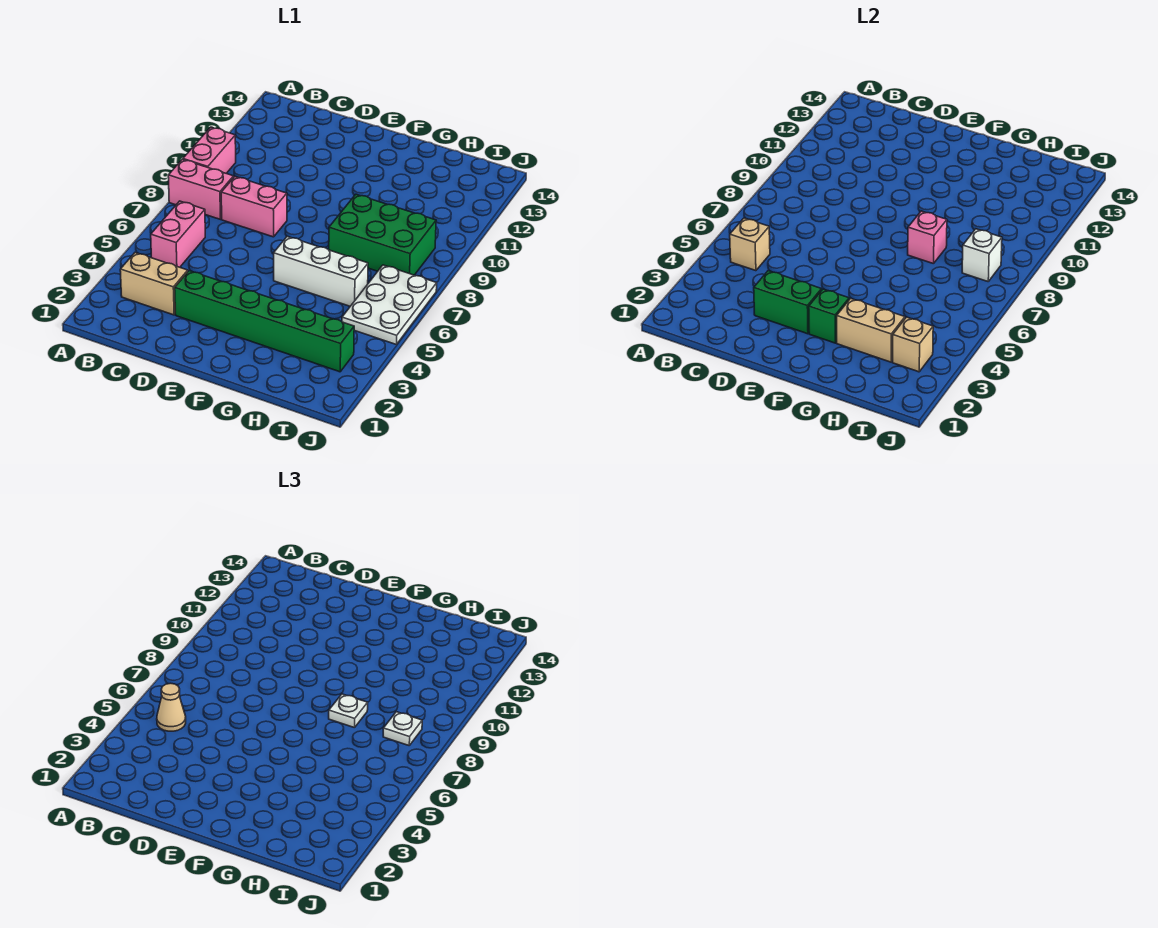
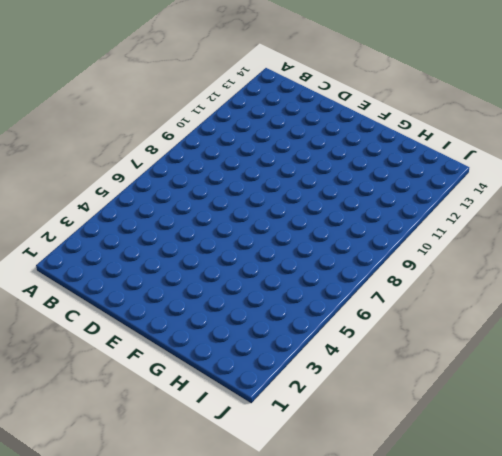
none -> pink brick A8:B8 level 1
none -> pink brick A9:A10 level 1
none -> tan brick B3:C3 level 1

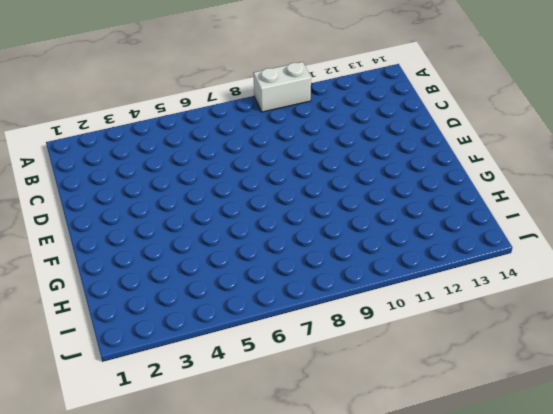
white brick A9:A10 level 1 -> pink brick A9:A10 level 1
none -> pink brick A8:B8 level 1
none -> tan brick B3:C3 level 1
none -> pink brick B5:B6 level 1

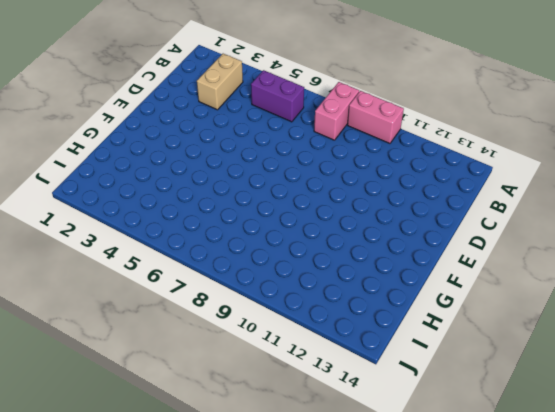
purple brick B5:B6 level 1 -> pink brick B5:B6 level 1
none -> pink brick C8:D8 level 1
none -> green brick D3:I3 level 1
none -> white brick F6:H6 level 1

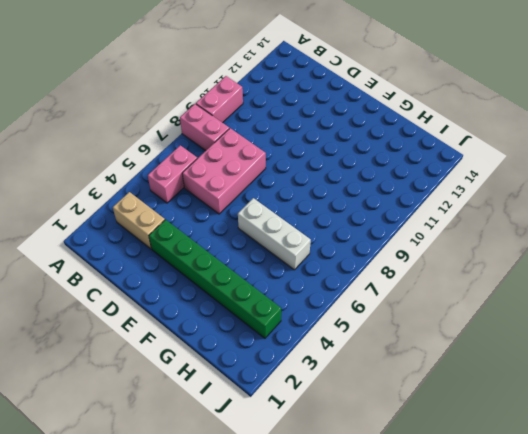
pink brick C6:D8 level 1 -> pink brick C8:D8 level 1
none -> green brick G8:I9 level 1
none -> white plate I5:J7 level 1
none -> tan brick B5 level 2

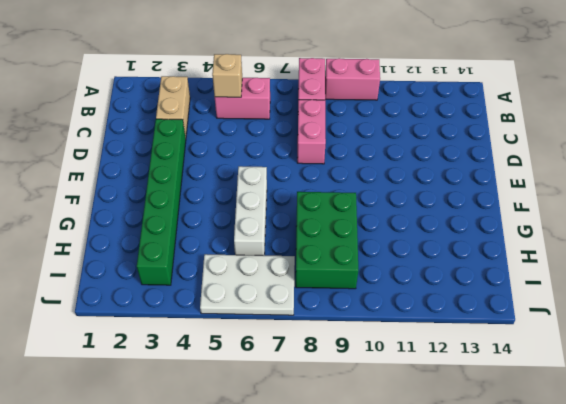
none -> green brick D3:E3 level 2
none -> green brick F3 level 2
none -> tan brick G3:H3 level 2

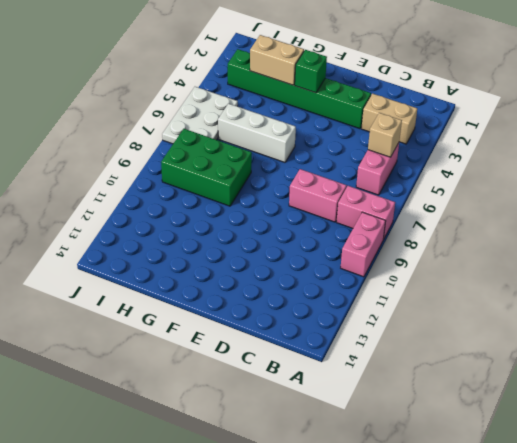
none -> green brick D3:E3 level 2
none -> pink brick G8 level 2
none -> tan brick I3 level 2

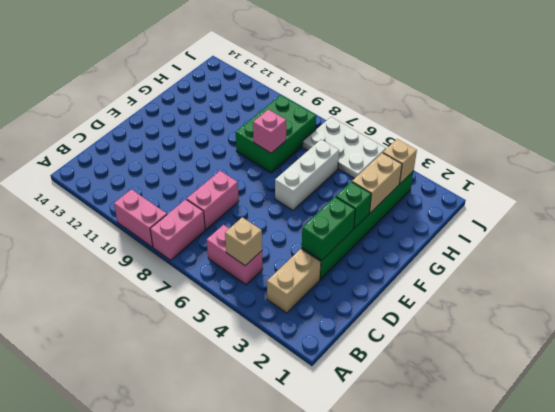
none -> white brick I8 level 2
none -> tan cone B5 level 3
none -> white plate G8 level 3

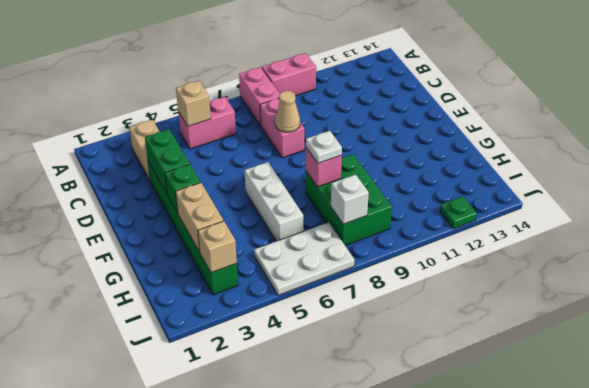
tan cone D8 level 2 -> tan cone B5 level 3
green plate J12 level 1 -> none
none -> white plate I8 level 3

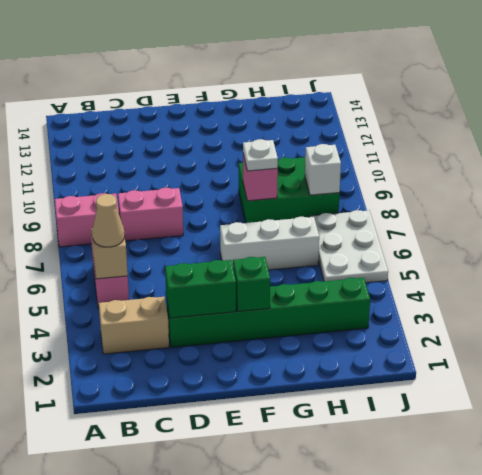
none -> pink brick A9:A10 level 1
none -> tan brick G3:H3 level 2
none -> tan brick I3 level 2

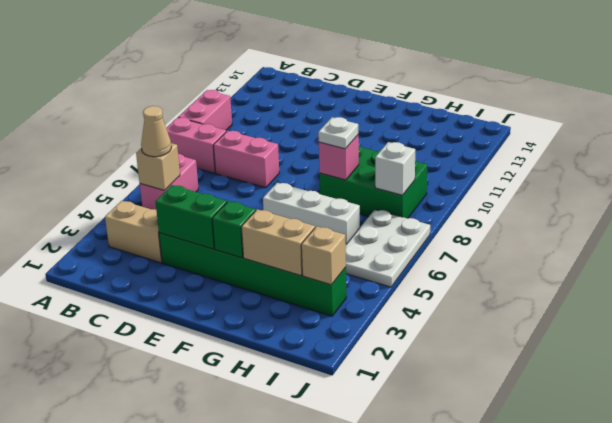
none -> white plate I8 level 3

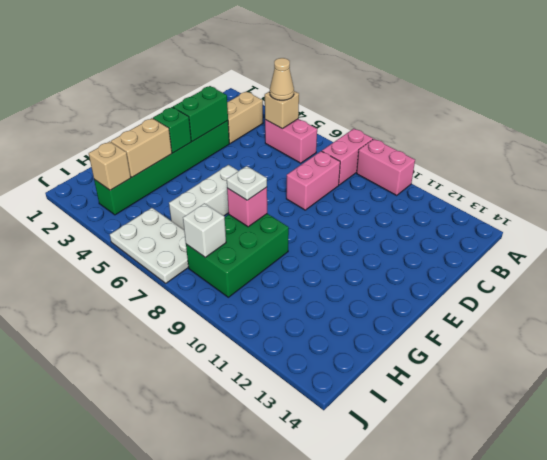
none -> white plate I8 level 3

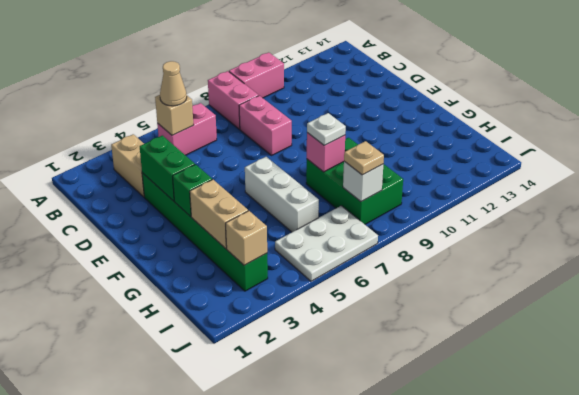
tan plate I8 level 3 -> white plate I8 level 3

